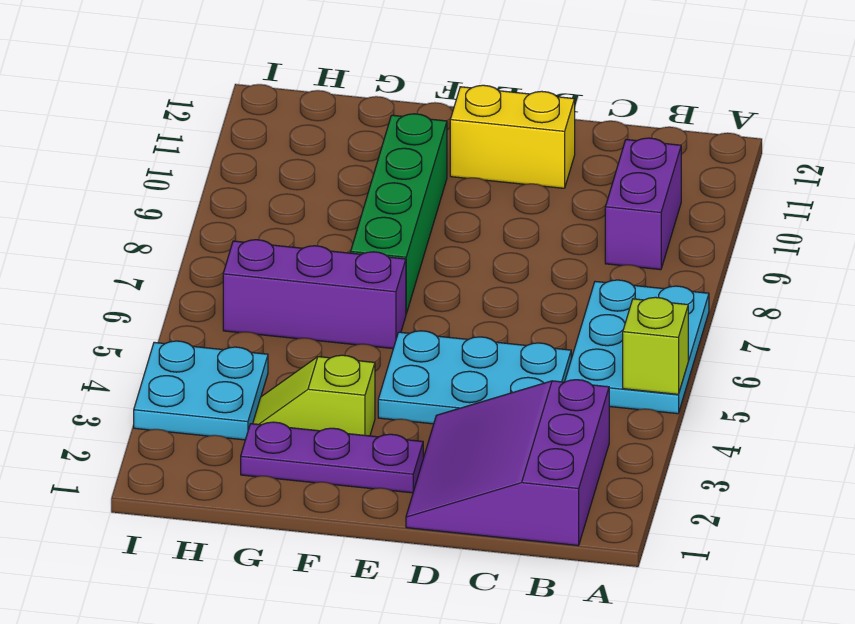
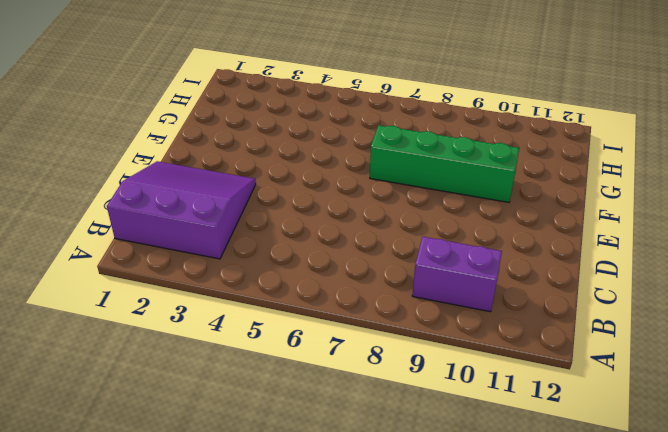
none -> cyan plate A5:B7 level 1
none -> cyan plate C4:E5 level 1

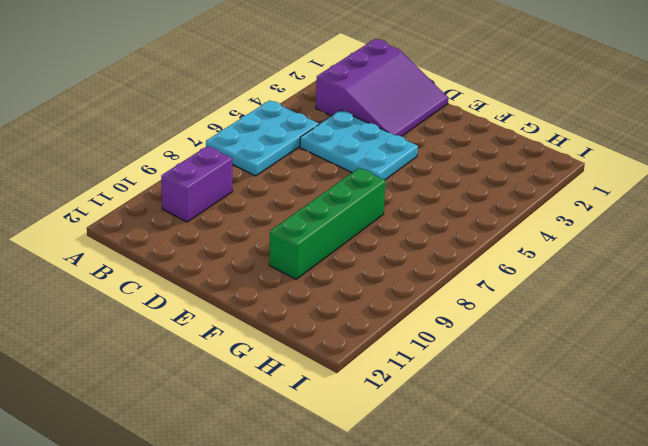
none -> yellow brick D11:E11 level 1
none -> purple plate E2:G2 level 1

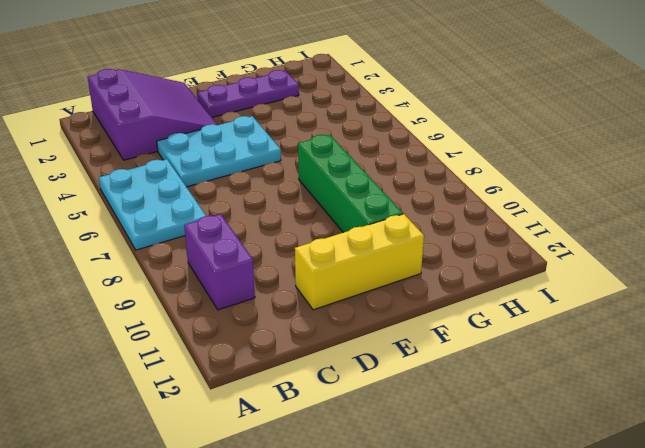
yellow brick D11:F11 level 1 -> yellow brick D11:E11 level 1
none -> lime slope F3:G3 level 1 top F
none -> purple brick F6:H6 level 1

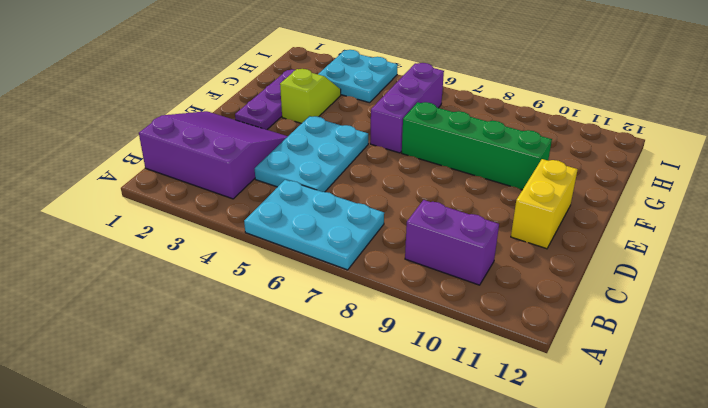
none -> lime brick A5 level 2

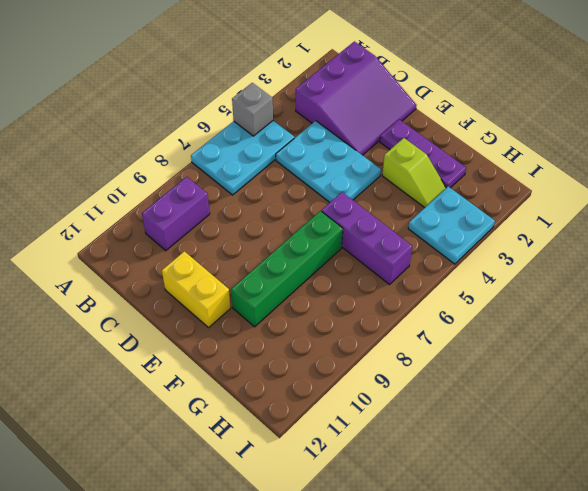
grey brick A5 level 2 -> lime brick A5 level 2

